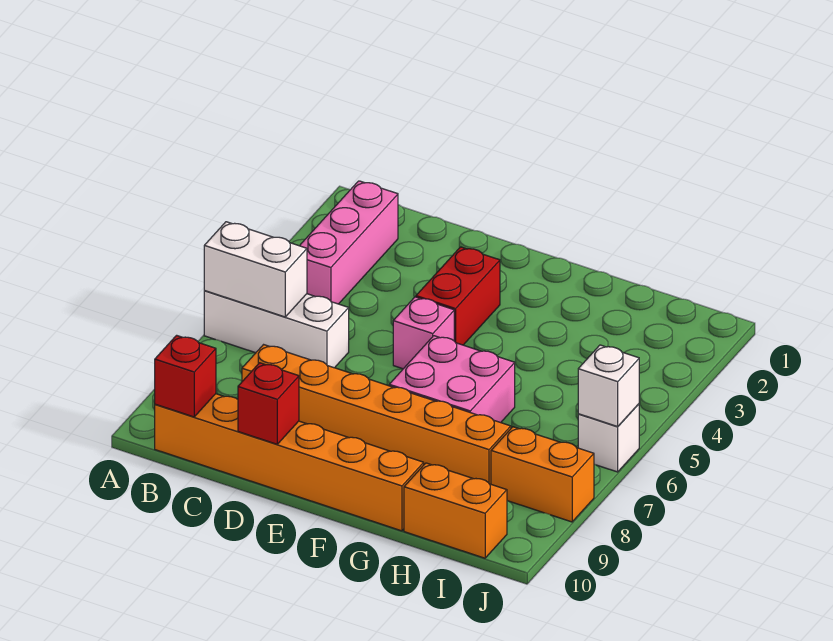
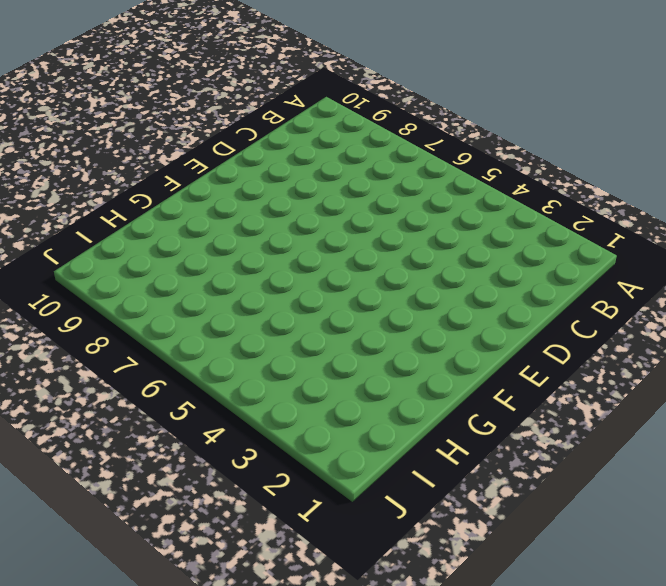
none -> white brick A6:C6 level 1
none -> pink brick B2:B4 level 1
none -> orange brick B10:G10 level 1

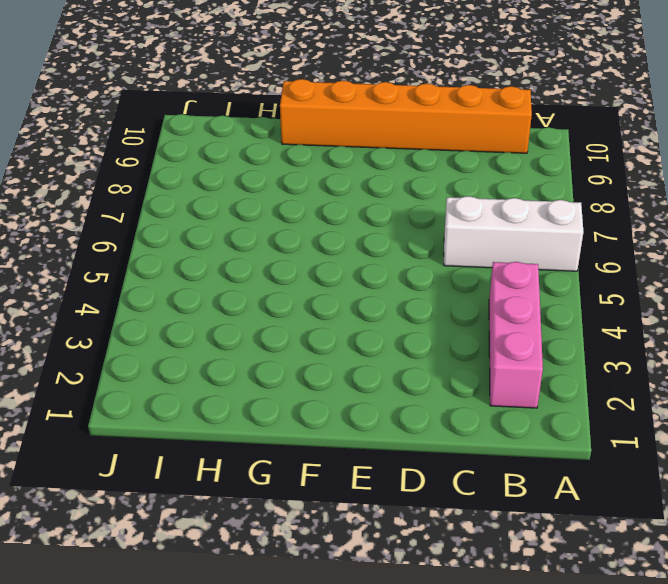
none -> orange brick C8:H8 level 1
none -> red brick E3:E4 level 1
none -> pink brick E5 level 1

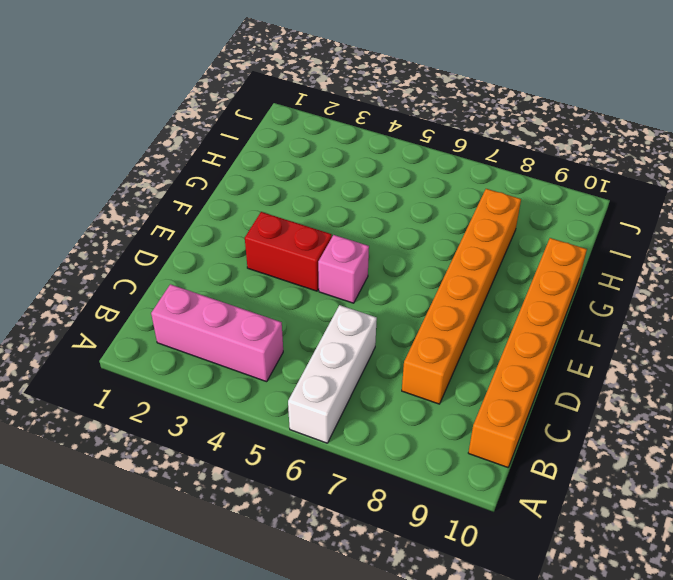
none -> pink brick F6:G7 level 1
none -> orange brick H10:I10 level 1
none -> orange brick I8:J8 level 1

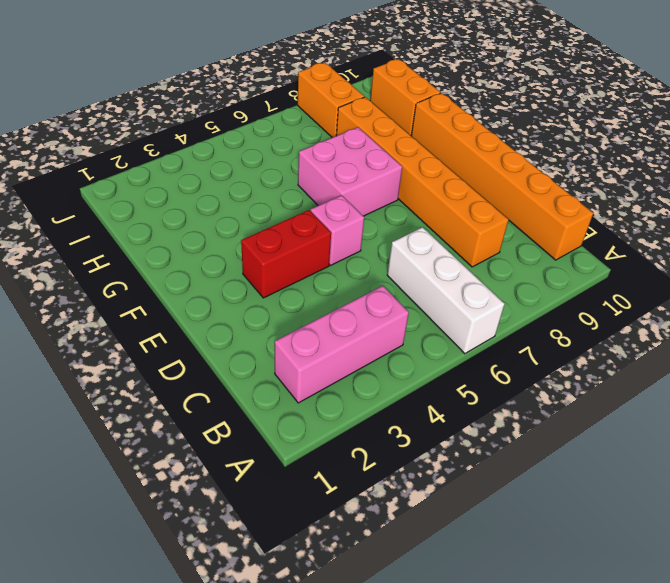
none -> white brick J6 level 1
none -> white brick A6:B6 level 2
none -> red brick B10 level 2

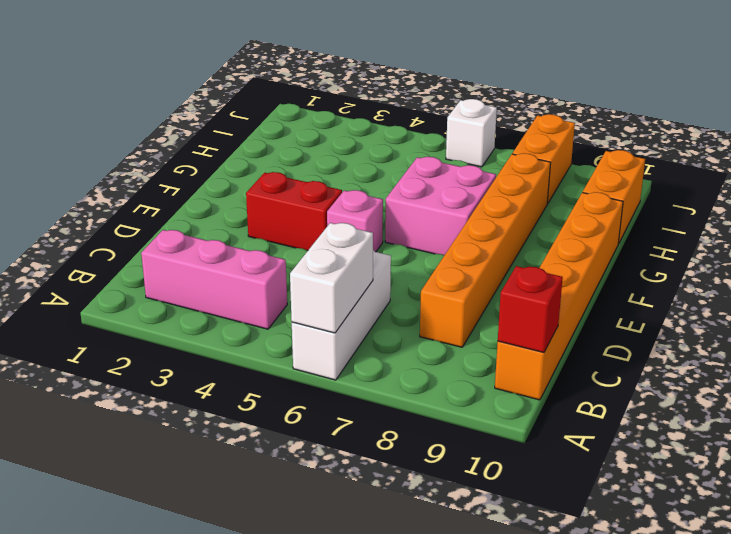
none -> red brick D10 level 2
none -> white brick J6 level 2

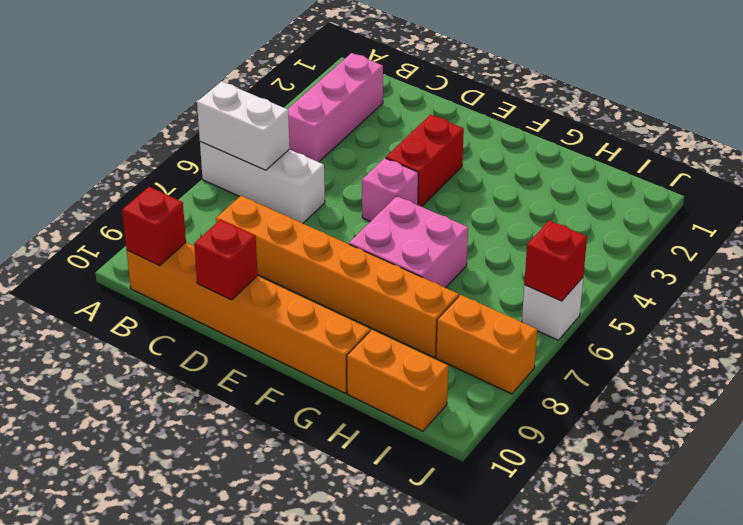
red brick J6 level 2 -> white brick J6 level 2

